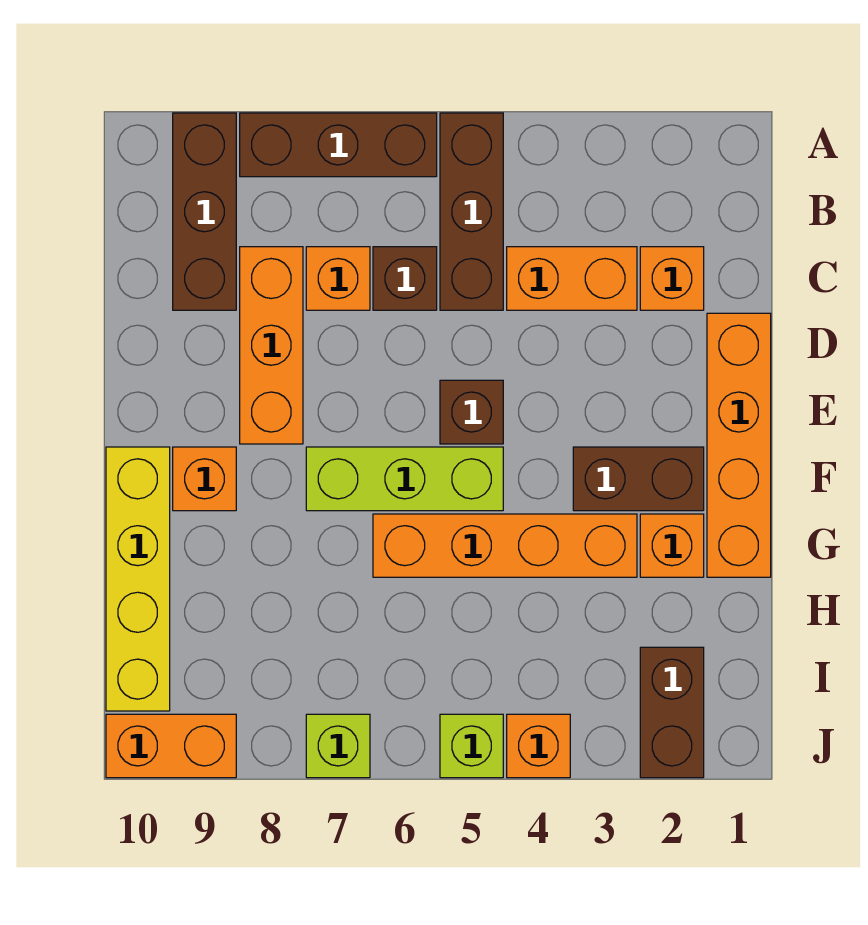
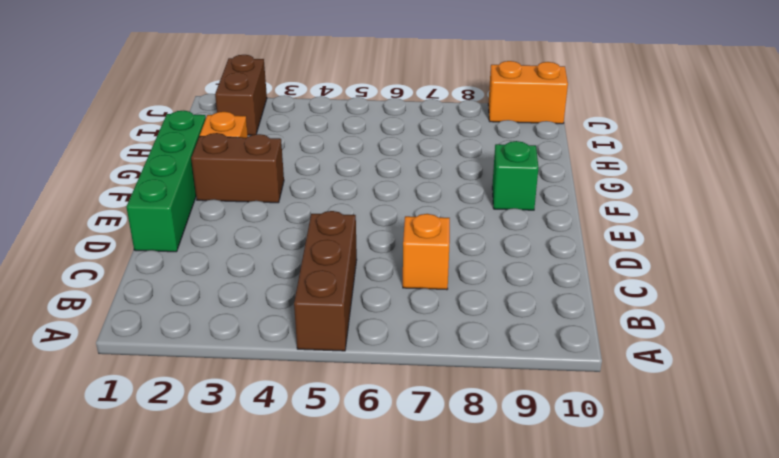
green brick D1:G1 level 1 -> orange brick D1:G1 level 1
green brick F9 level 1 -> orange brick F9 level 1
none -> brown brick A6:A8 level 1
none -> brown brick A9:C9 level 1
none -> orange brick C2 level 1

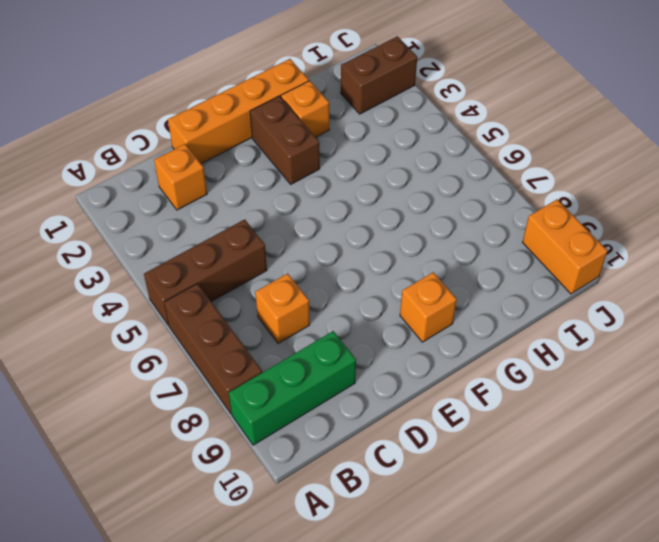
green brick A9:C9 level 1 -> brown brick A9:C9 level 1
none -> orange brick C3:C4 level 1
none -> brown brick C6 level 1
none -> orange brick C8:E8 level 1

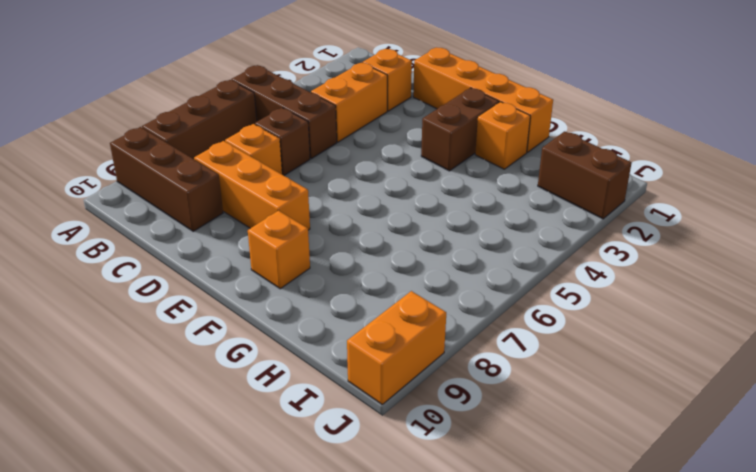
none -> brown brick E5 level 1
none -> lime brick F5:F7 level 1
none -> yellow brick F10:I10 level 1

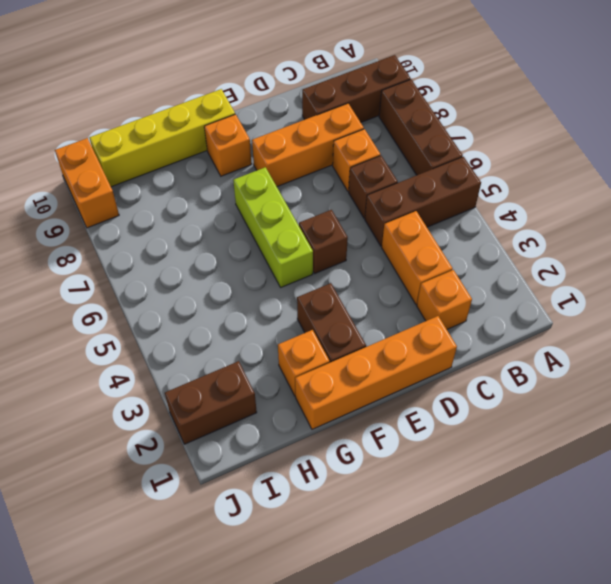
none -> orange brick G3:G6 level 1
none -> orange brick J4 level 1
none -> lime brick J5 level 1

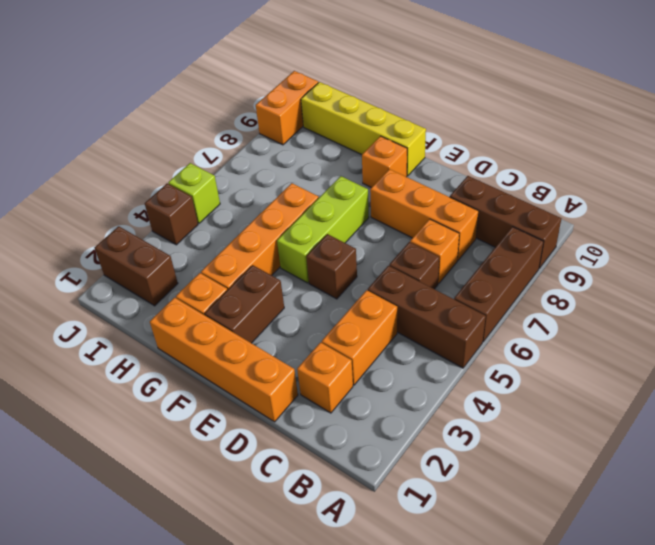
brown brick J4 level 1 -> orange brick J4 level 1
none -> lime brick J7 level 1

